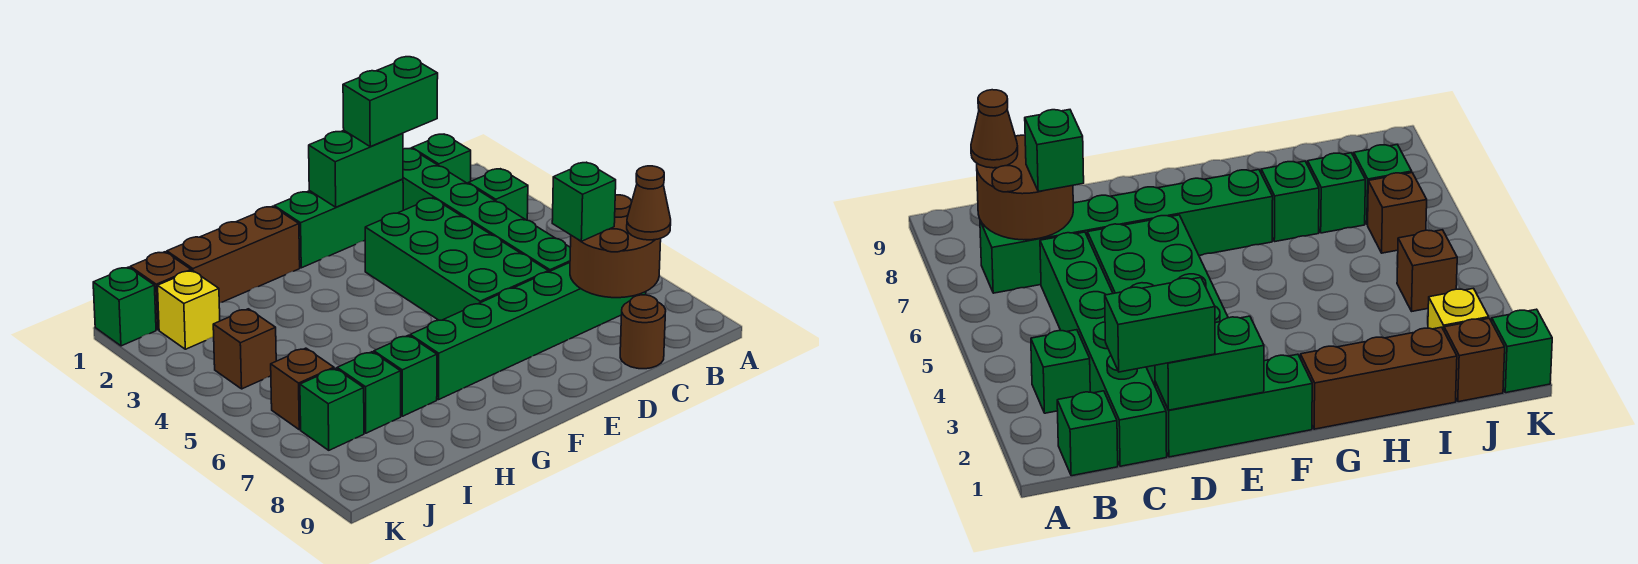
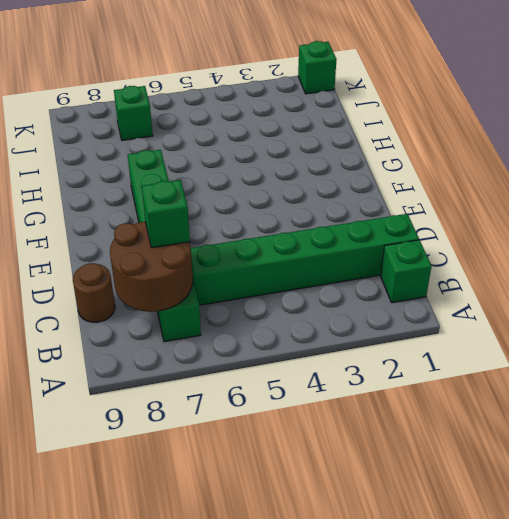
none -> green brick B3 level 1
none -> green brick D1:F1 level 1
none -> green brick D3:E6 level 1

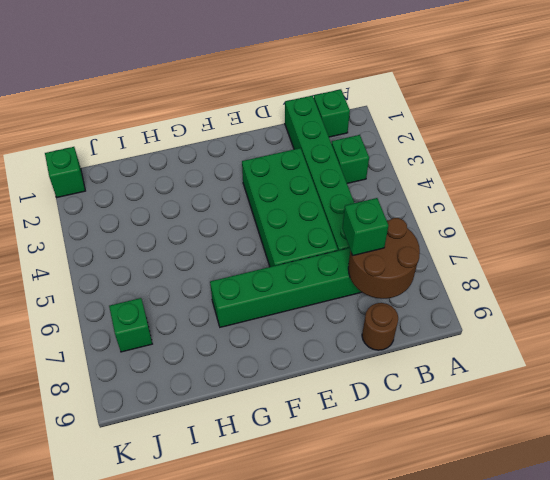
none -> green brick D1:F1 level 1
none -> brown brick G1:I1 level 1
none -> green brick H7 level 1

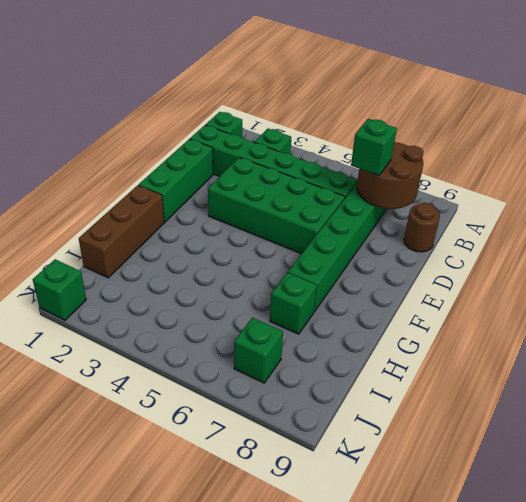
none -> green brick I7 level 1
none -> brown brick J1 level 1
none -> yellow brick J2 level 1

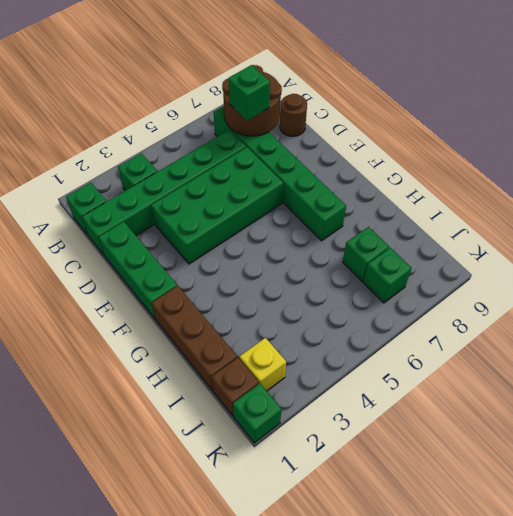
none -> green brick H7 level 1
none -> brown brick J4 level 1
none -> brown brick J6 level 1

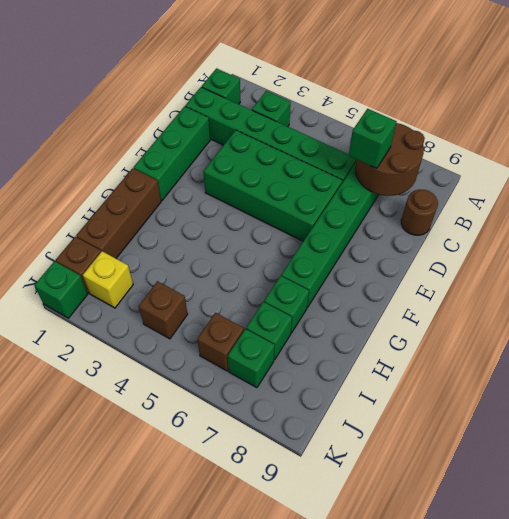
none -> green brick D1:E1 level 2
none -> brown cone B8 level 3
none -> green brick C1:D1 level 3

